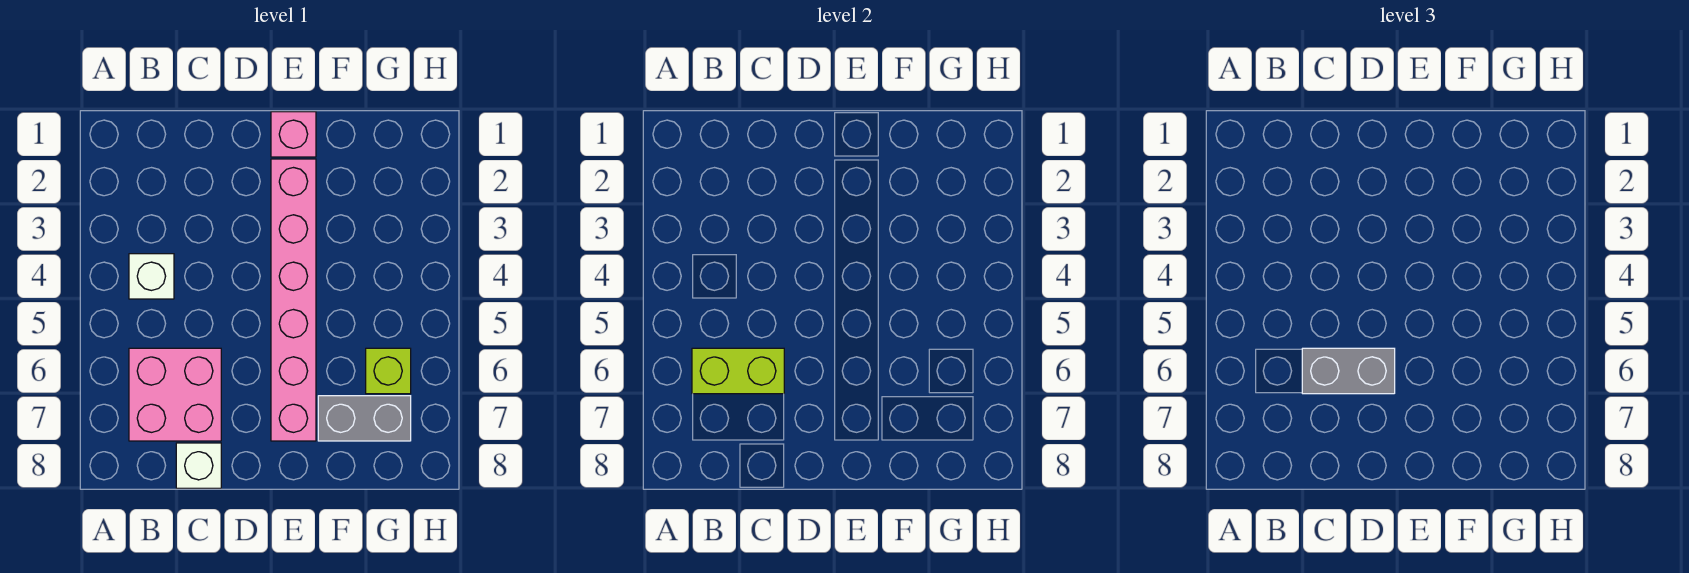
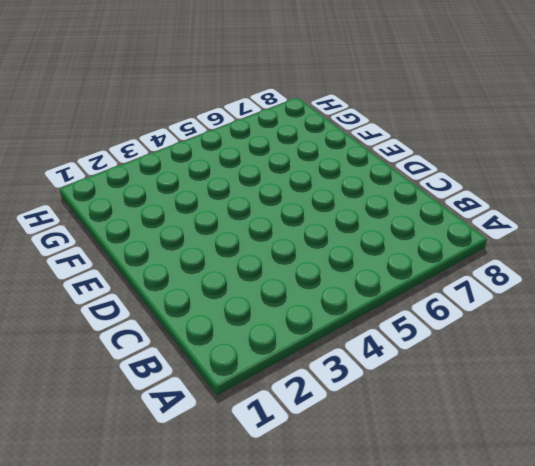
none -> white brick B4 level 1
none -> pink brick B6:C7 level 1

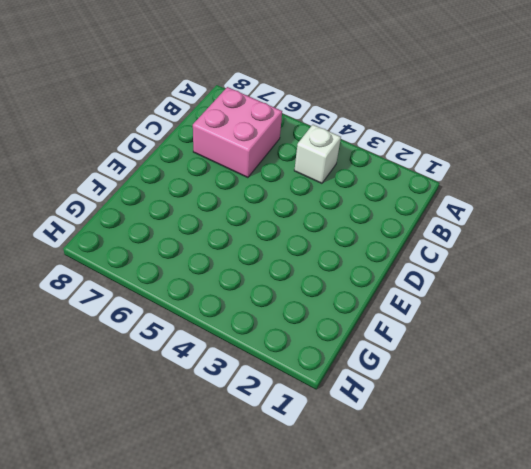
none -> white brick C8 level 1
none -> pink brick E1 level 1

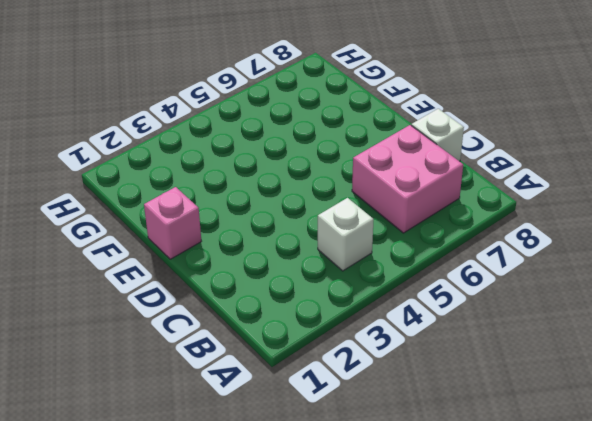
none -> pink brick E2:E7 level 1
none -> grey brick F7:G7 level 1

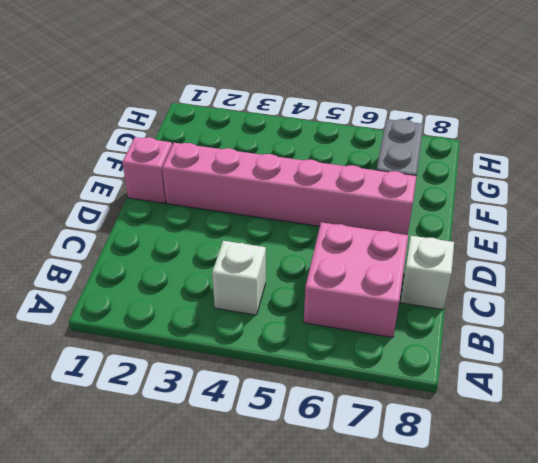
none -> lime brick G6 level 1
none -> lime brick B6:C6 level 2

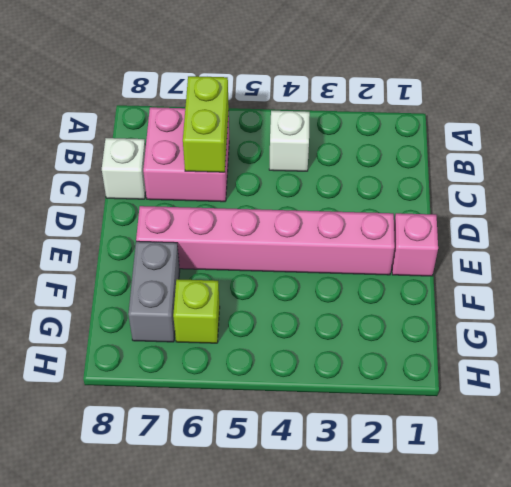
none -> grey brick C6:D6 level 3

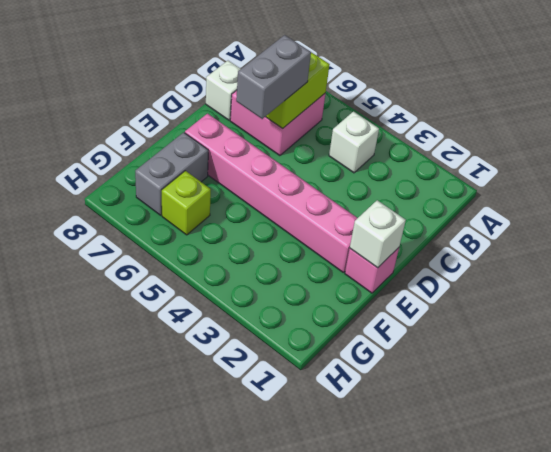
white brick E1 level 2 -> none

